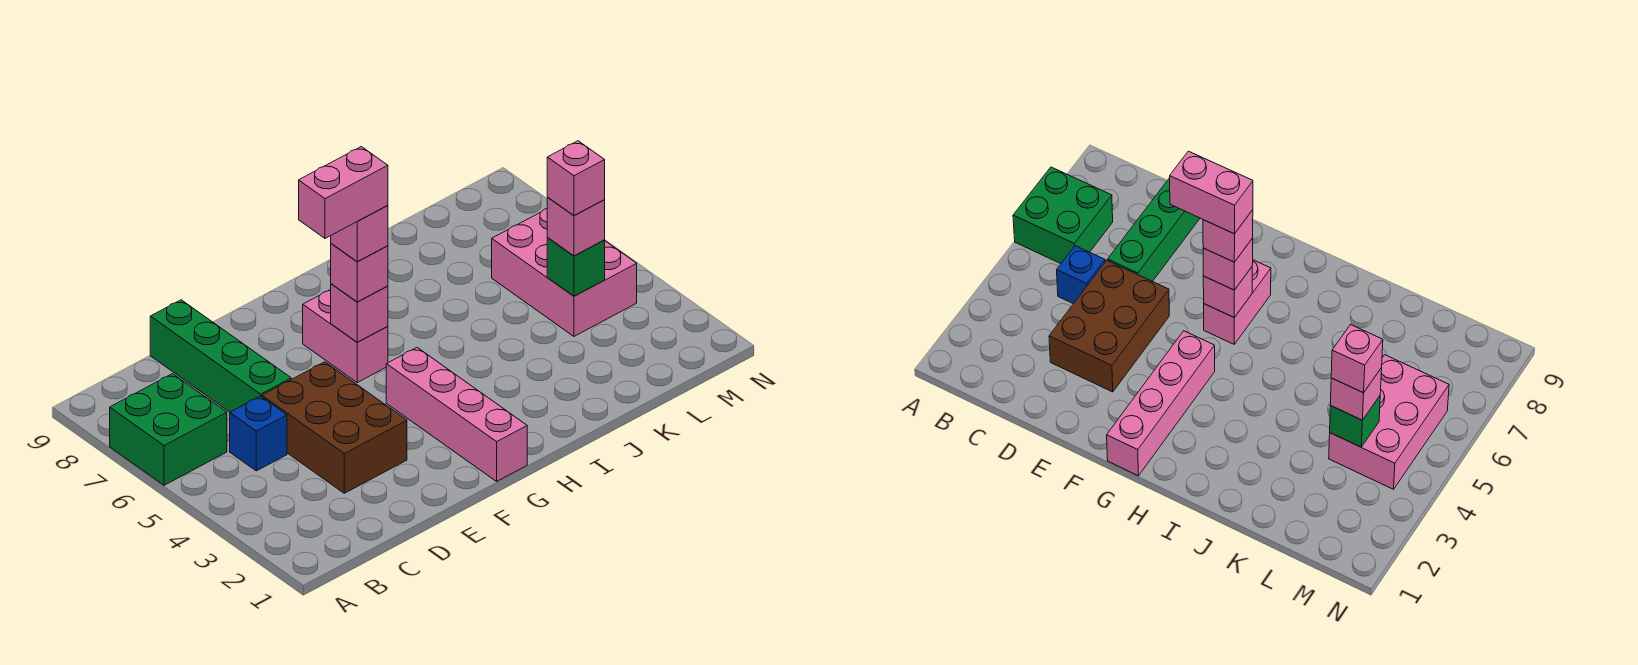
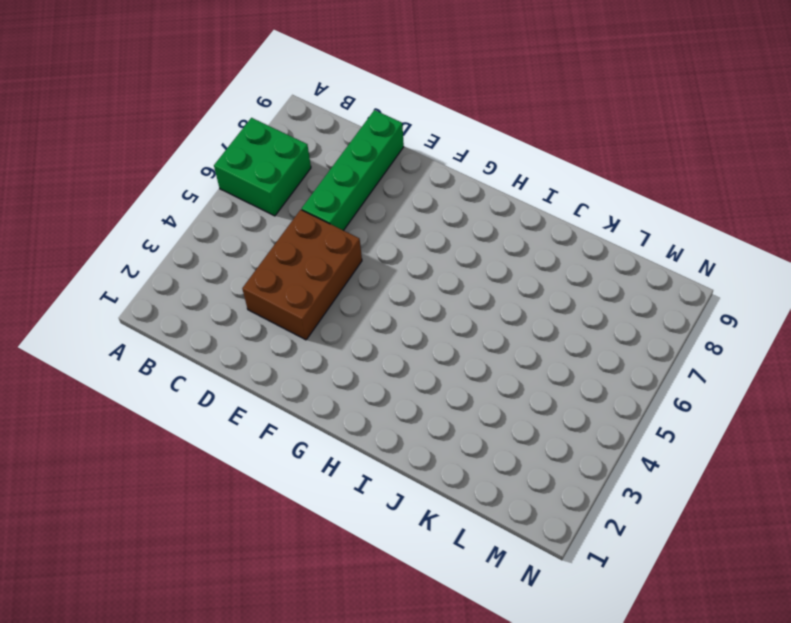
none -> blue brick C5 level 1
none -> pink brick G1:G4 level 1
none -> pink brick G6:G7 level 1

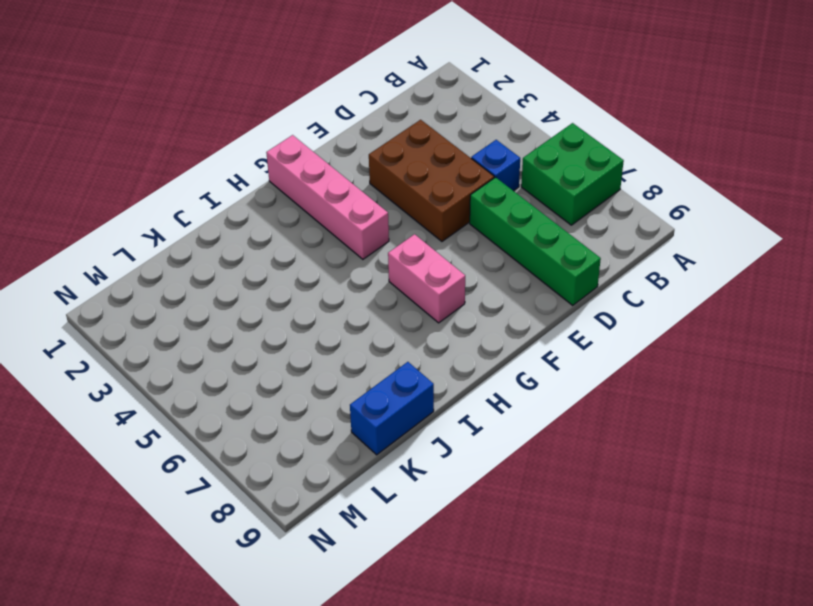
blue brick J9:K9 level 1 -> none
none -> pink brick L4:M6 level 1
none -> pink brick G6 level 2
none -> green brick L4 level 2

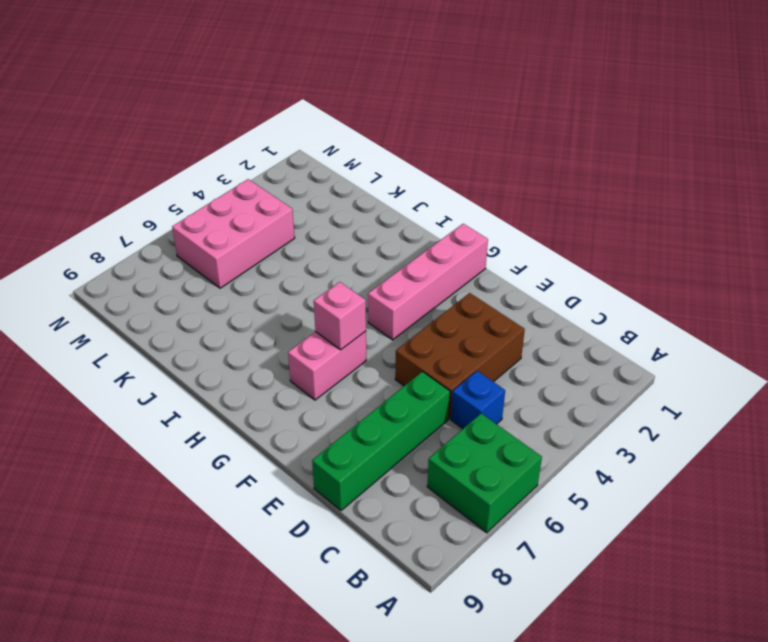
none -> green brick L4 level 2
none -> pink brick G6 level 3
none -> pink brick L4 level 3

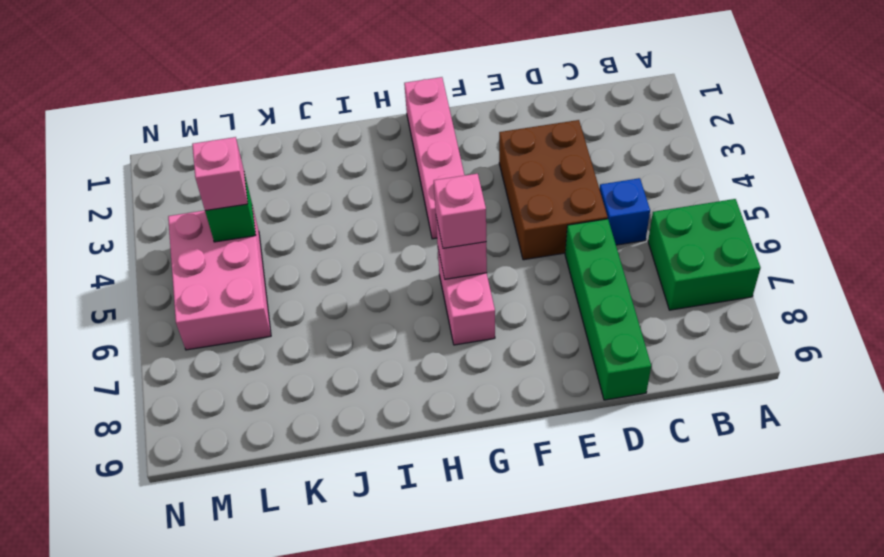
none -> pink brick G6 level 4
none -> pink brick L4 level 4
none -> pink brick F6:G6 level 5

